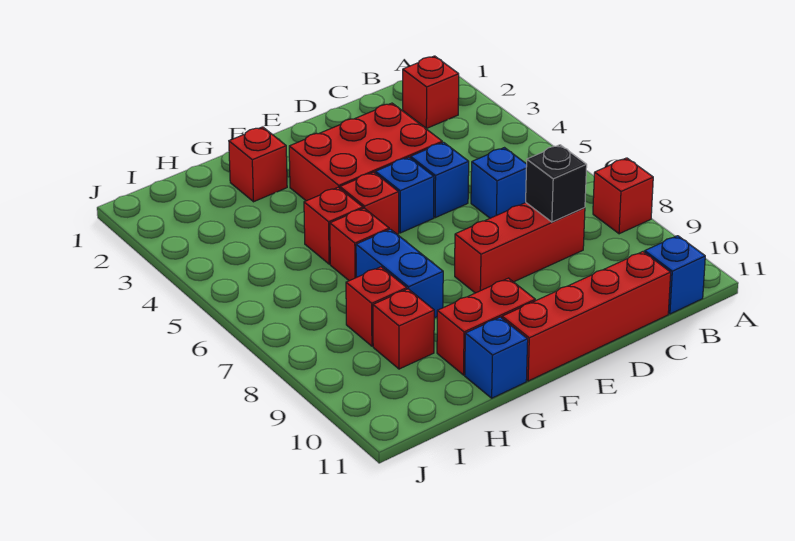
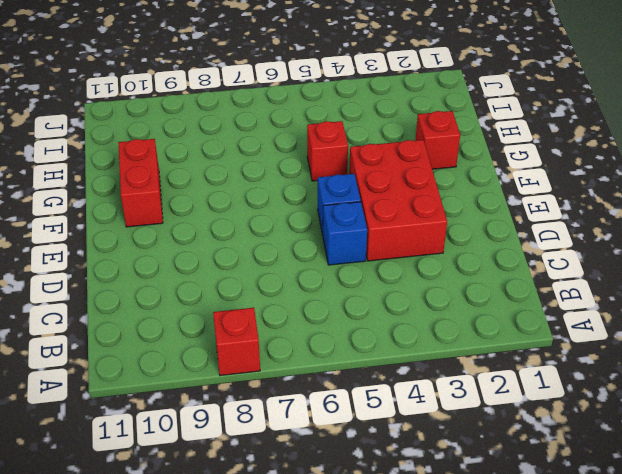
none -> red brick B2 level 1
none -> blue brick B11 level 1
none -> blue brick C6 level 1

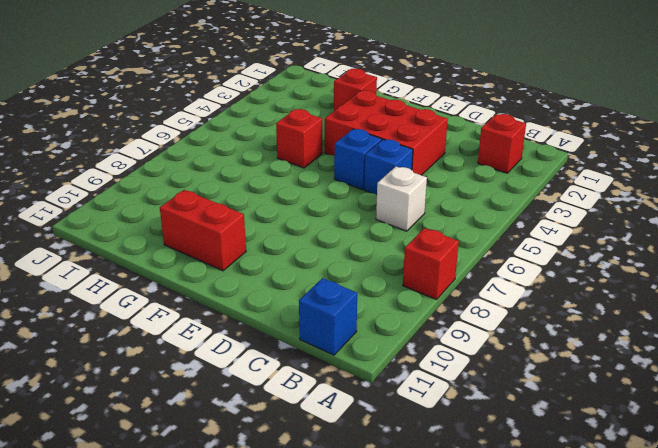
white brick C6 level 1 -> blue brick C6 level 1
none -> red brick C8:E8 level 1
none -> red brick C11:F11 level 1
none -> red brick F5 level 1

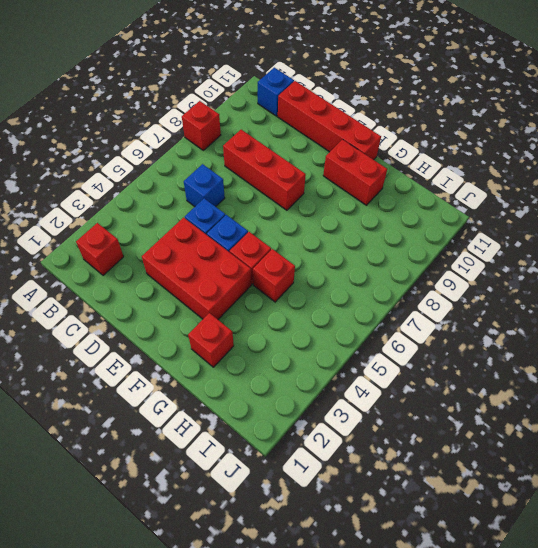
none -> red brick G6 level 1
none -> blue brick G7:G8 level 1
none -> blue brick G11 level 1

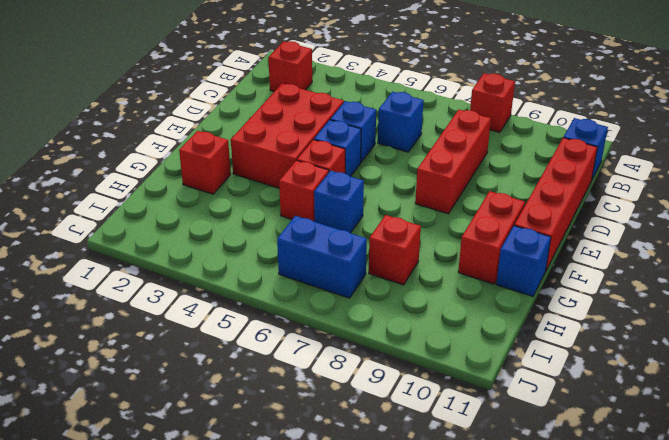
blue brick G6 level 1 -> red brick G6 level 1
blue brick I6:I7 level 1 -> blue brick G7:G8 level 1
none -> red brick H9 level 1
none -> black brick C8 level 2

